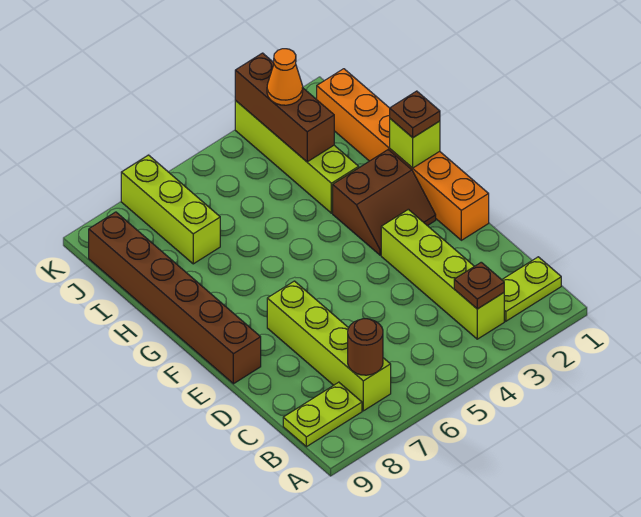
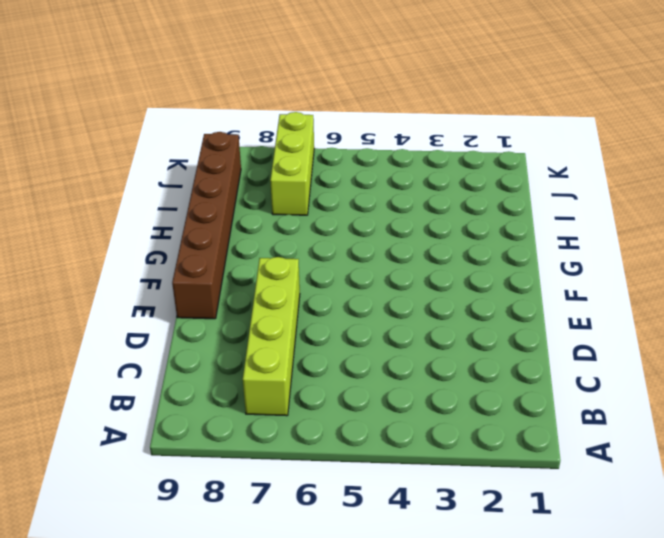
none -> lime plate B1:B2 level 1
none -> lime brick B3:E3 level 1
none -> lime plate B8:B9 level 1

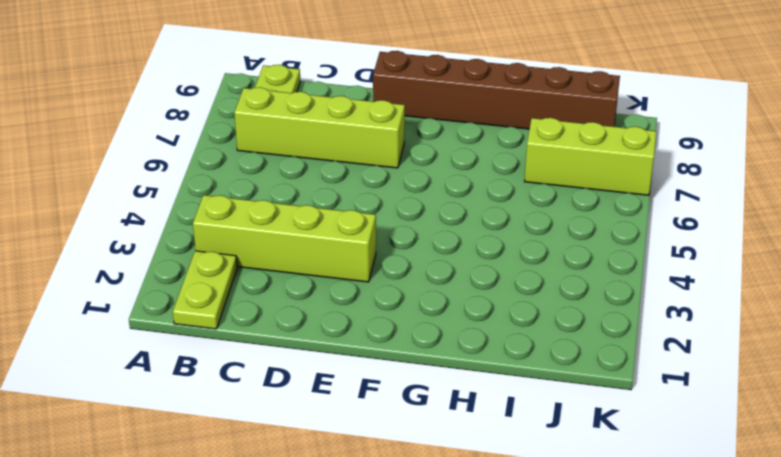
none -> orange brick E1:J1 level 1
none -> brown slope F2:G3 level 1 top G
none -> lime brick H3:K3 level 1

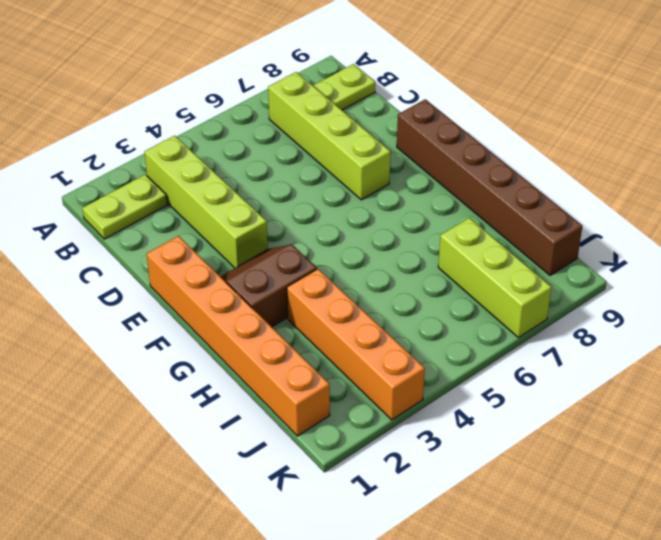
orange brick H3:K3 level 1 -> lime brick H3:K3 level 1
none -> brown plate B3 level 2
none -> brown round brick B7 level 2
none -> lime brick G1 level 2

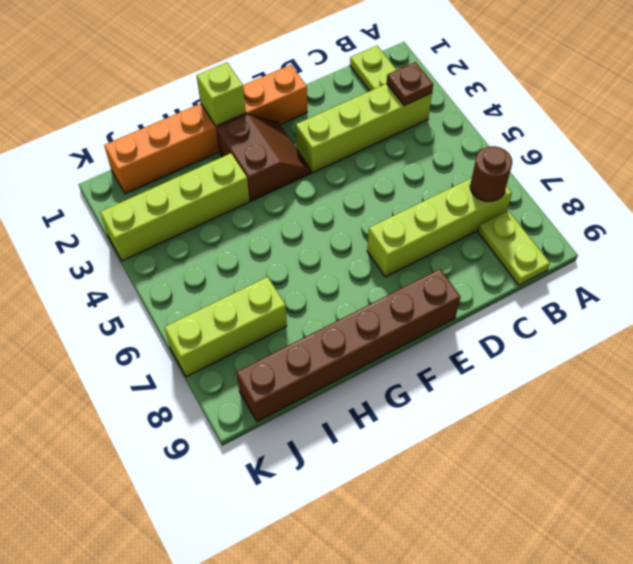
none -> brown brick I3:K3 level 2
none -> brown plate G1 level 3
none -> orange cone J3 level 3

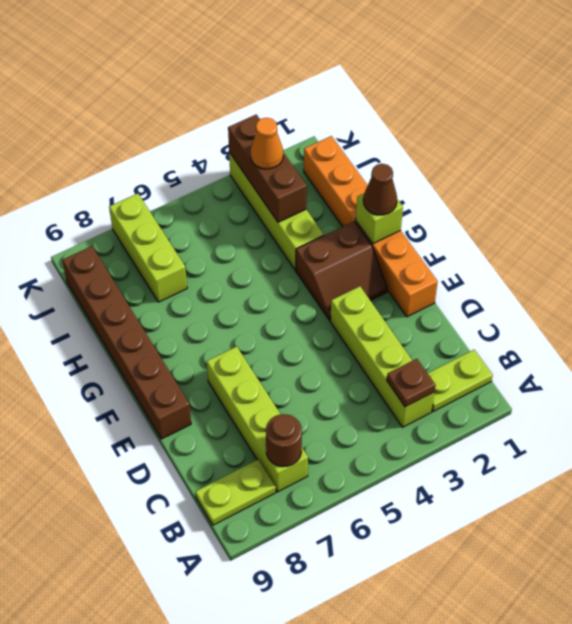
brown cone G1 level 3 -> brown plate G1 level 3

